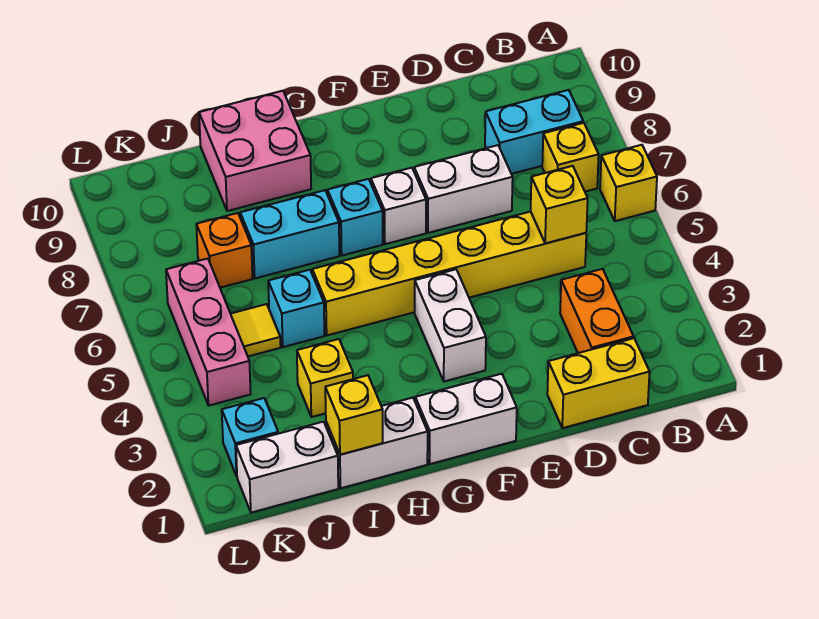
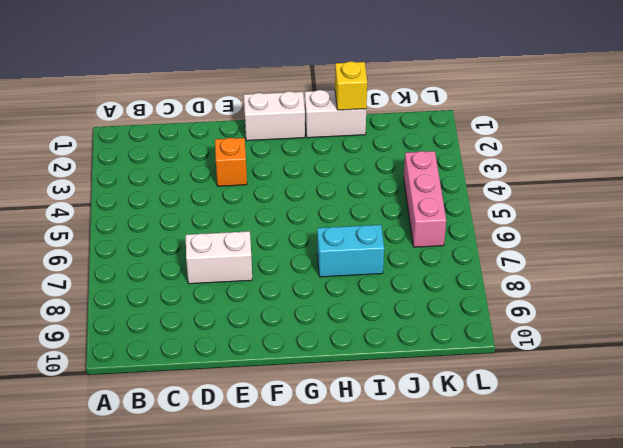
orange brick E3 level 1 -> orange brick J7 level 1
none -> yellow brick A6 level 1
none -> yellow brick B7 level 1
none -> cyan brick B8:C8 level 1

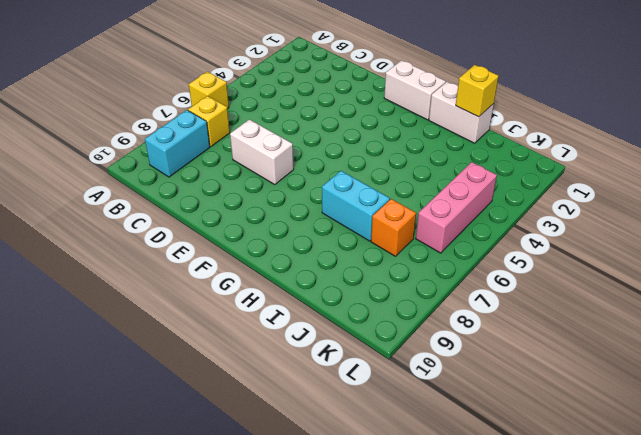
cyan brick B8:B9 level 1 -> cyan brick B8:C8 level 1
none -> yellow brick C1:D1 level 1
none -> orange brick C2:C3 level 1
none -> yellow brick C5:H5 level 1

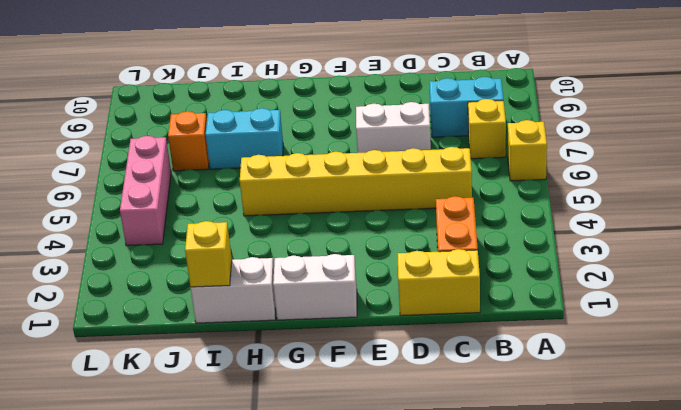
none -> white brick F3:F4 level 1
none -> white brick F7 level 1
none -> cyan brick G7 level 1

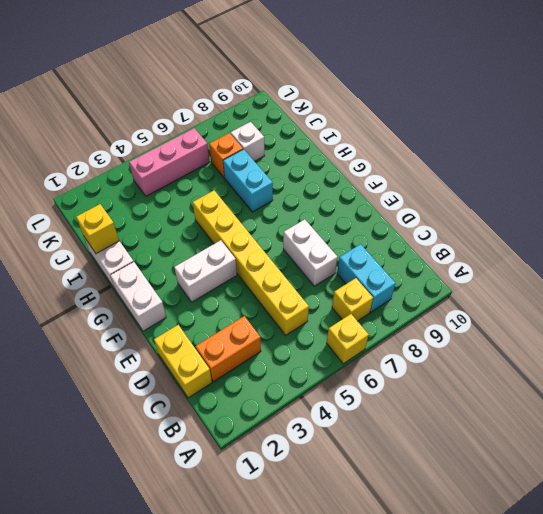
white brick J8 level 1 -> white brick F7 level 1
none -> cyan brick G7 level 1
none -> pink brick H9:I10 level 1
none -> yellow brick I3 level 1

